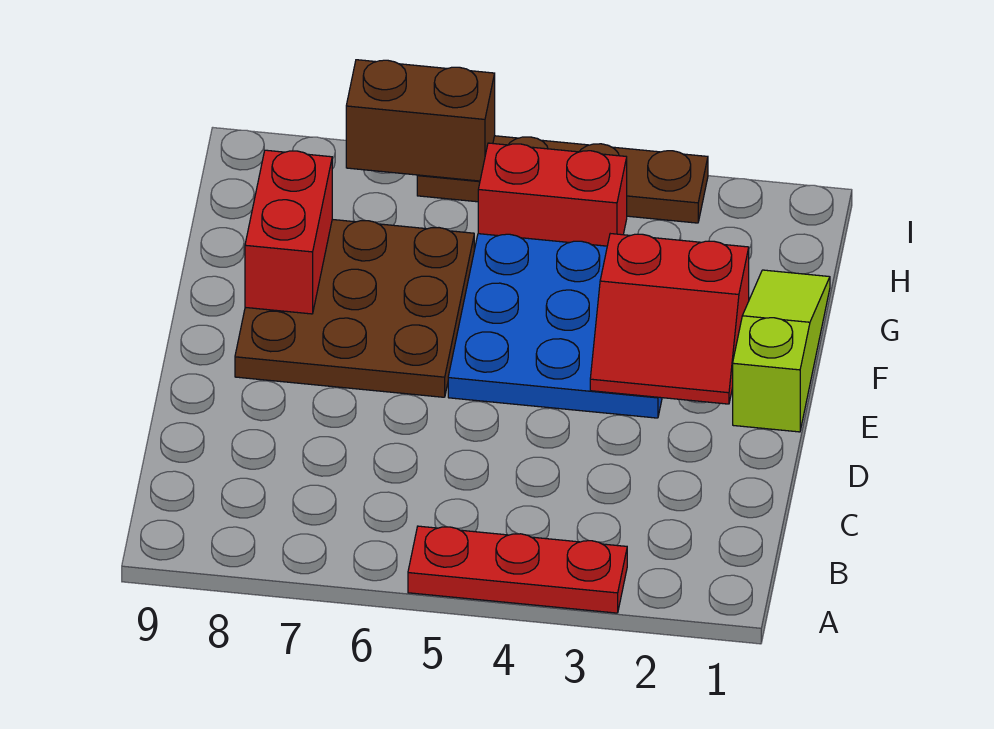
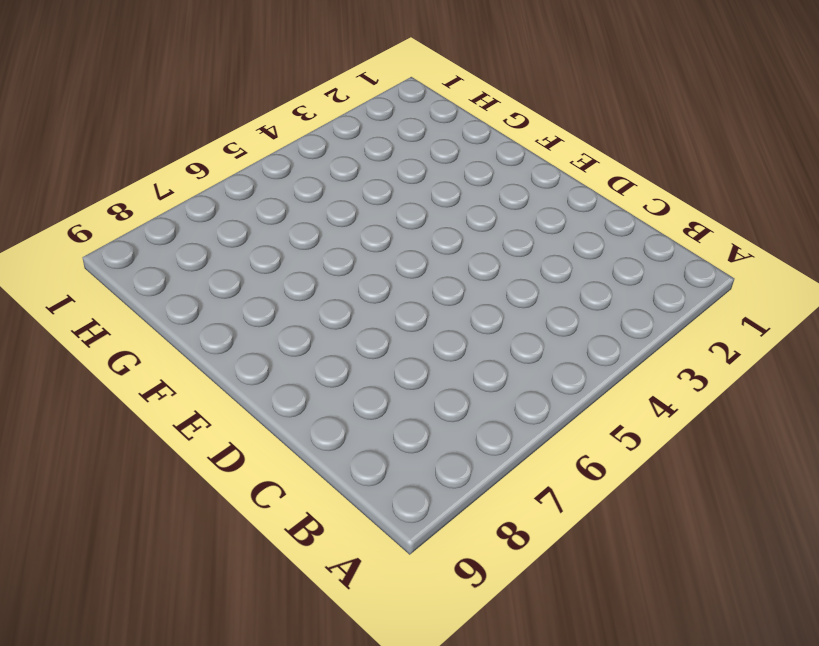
none -> red plate A3:A5 level 1
none -> lime slope E1:G1 level 1 top E

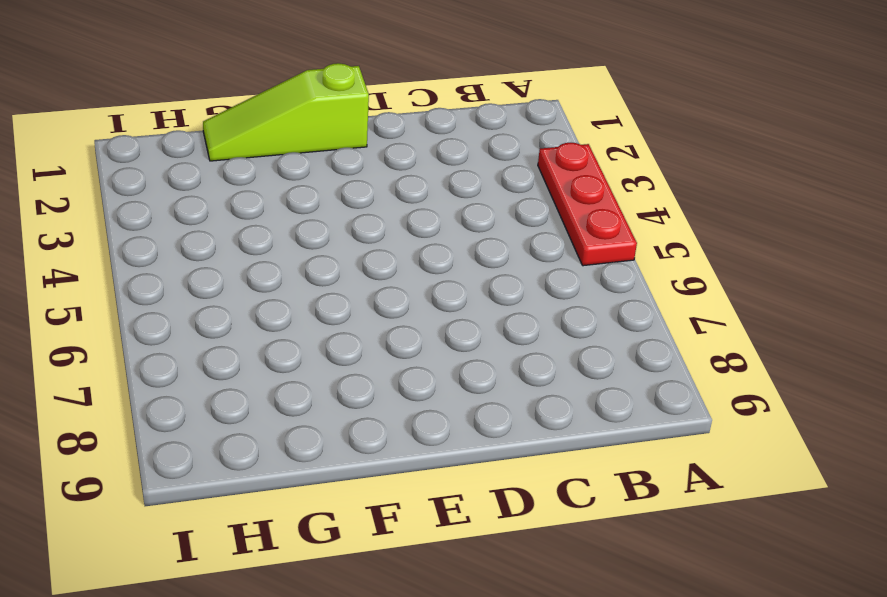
none -> blue plate E3:G5 level 1
none -> brown plate E6:G8 level 1

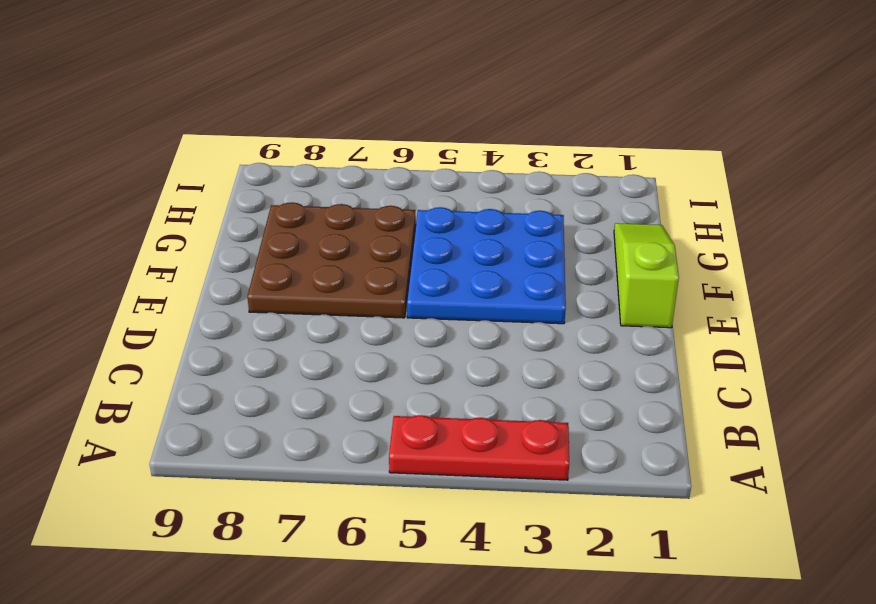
none -> red brick H4:H5 level 1
none -> brown plate I3:I6 level 1

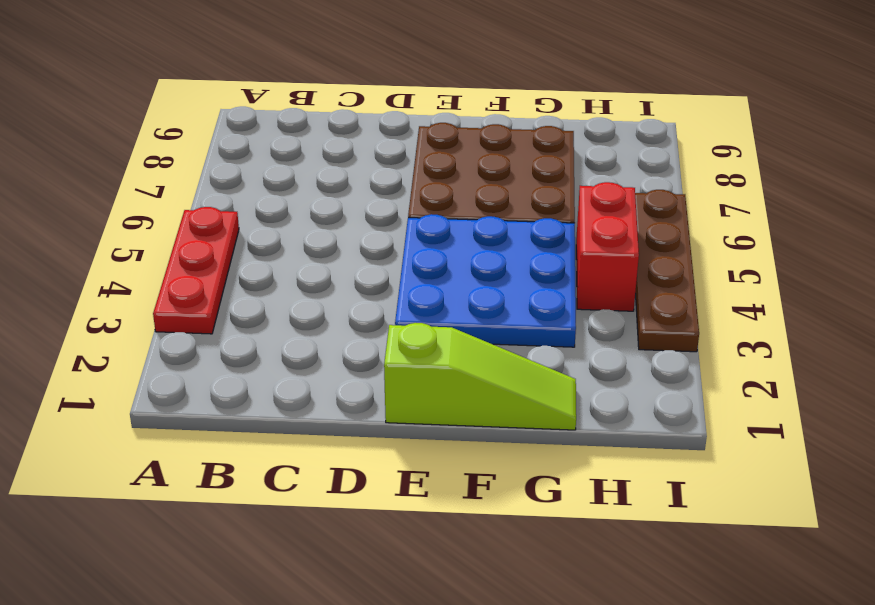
none -> red slope E2:F3 level 2 top F
none -> red brick F8:G8 level 2

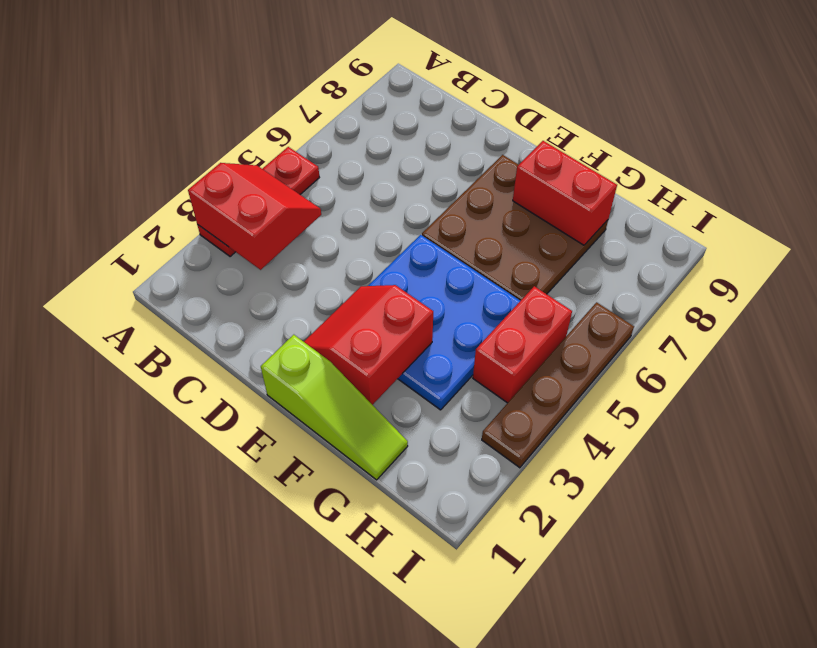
red slope A3:B4 level 2 top 3 -> none
none -> brown brick I6:I7 level 2

